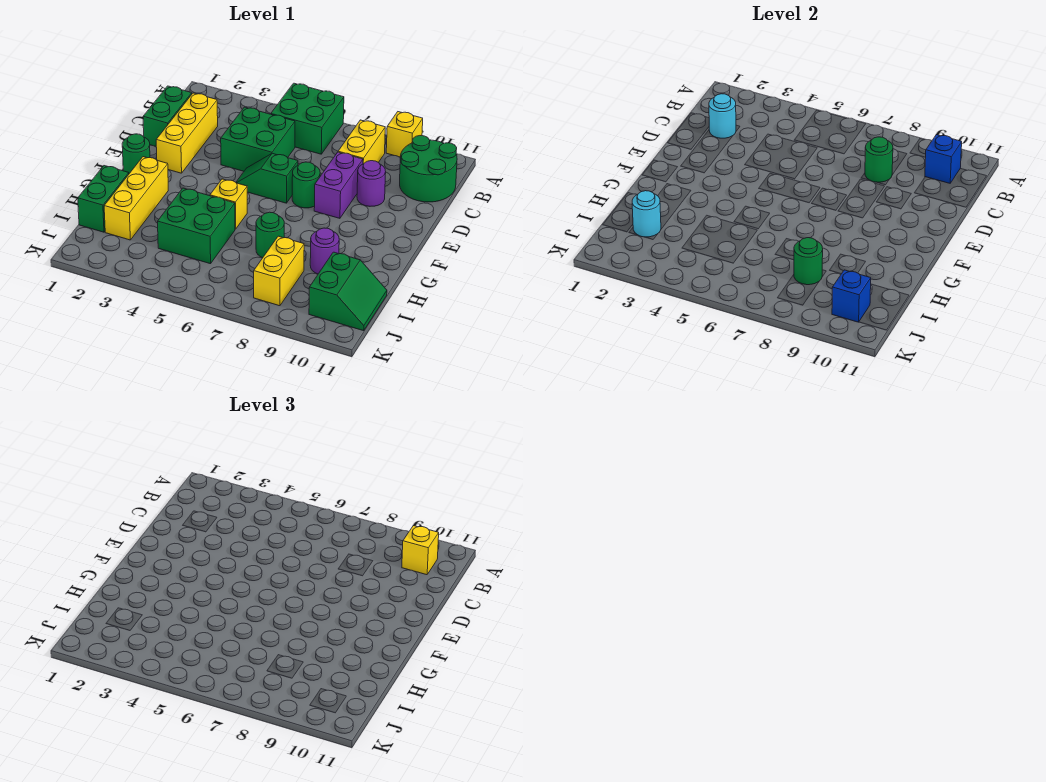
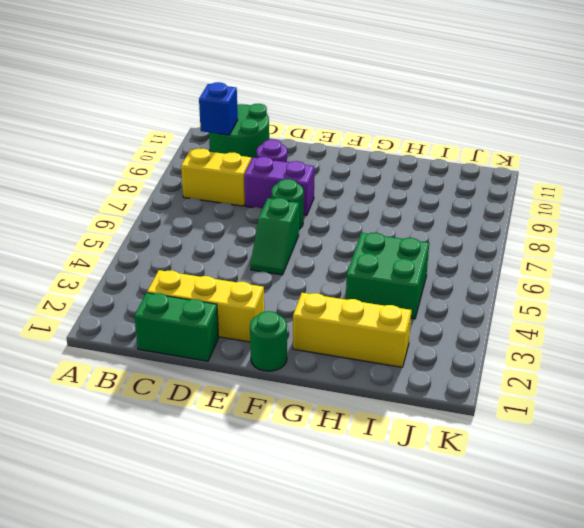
none -> green brick A5:B6 level 1
none -> yellow brick A9 level 1
none -> green brick C4:D5 level 1

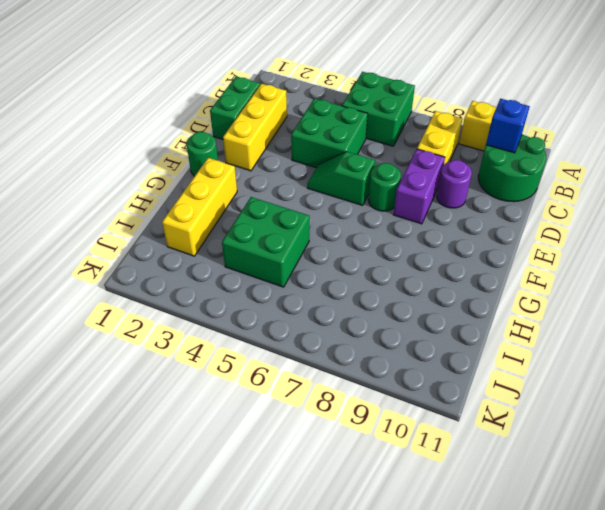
none -> yellow brick G5 level 1
none -> green brick H1:I1 level 1
none -> green round brick H7 level 1

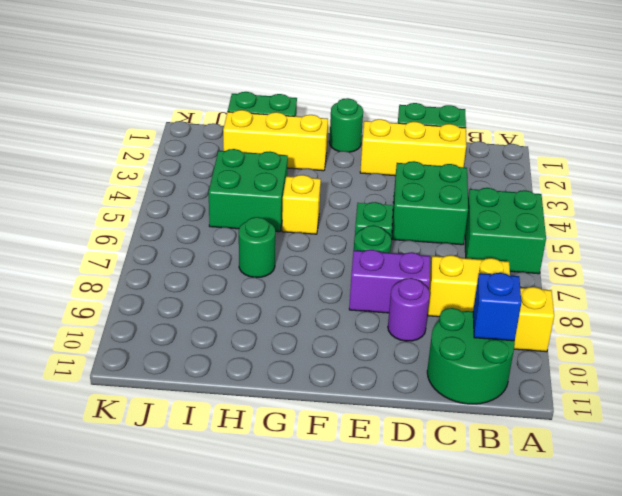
none -> purple round brick H9 level 1
none -> yellow brick I8:J8 level 1
none -> green slope I10:J11 level 1 top 10

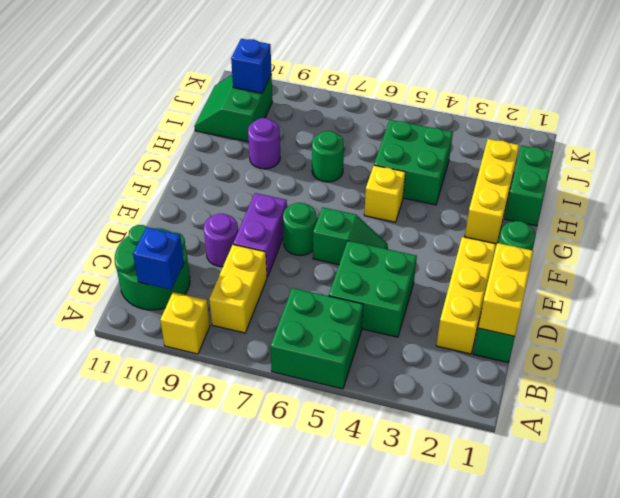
yellow brick C1:D1 level 2 -> yellow brick I8:J8 level 1
none -> cyan round brick C2 level 2
none -> green round brick C8 level 2
none -> cyan round brick I2 level 2

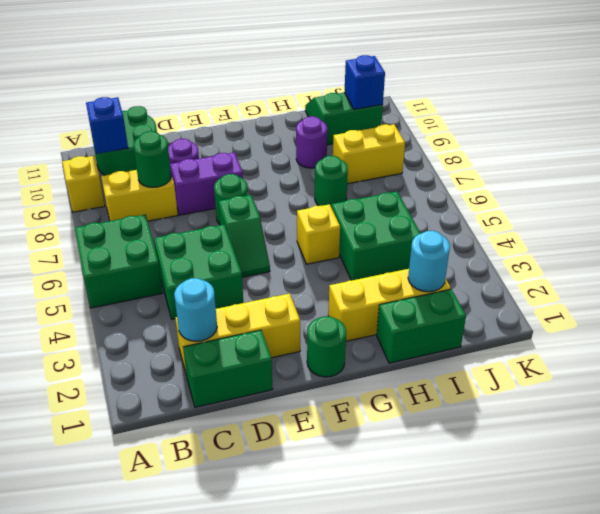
none -> green round brick I8 level 2
none -> yellow brick B10 level 3

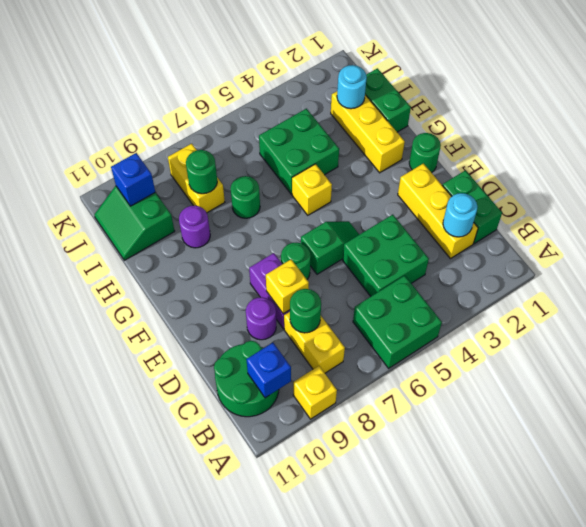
yellow brick D8 level 2 -> yellow brick B10 level 3

